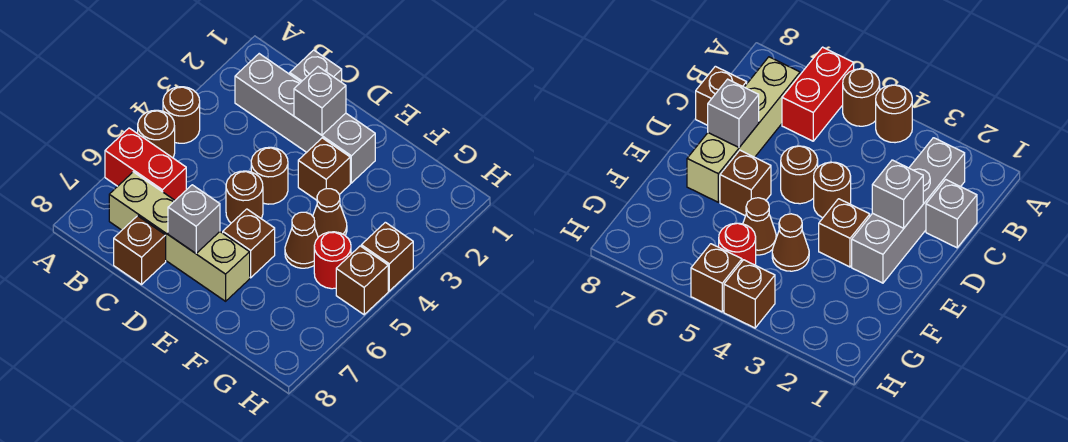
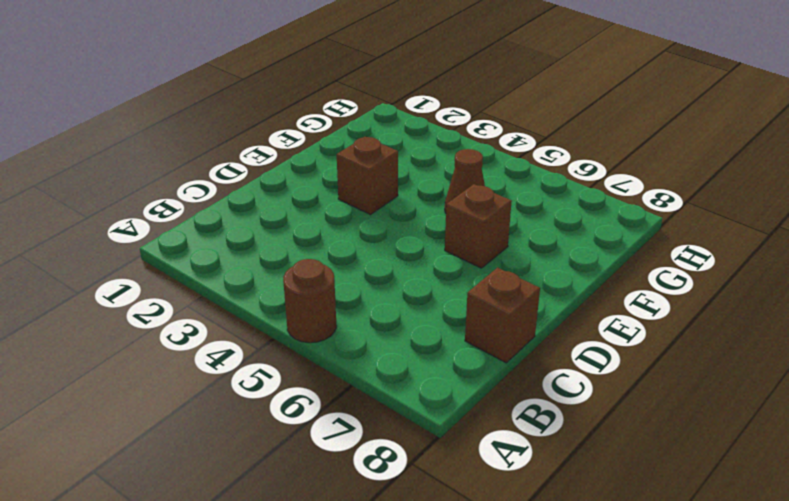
none -> brown round brick A4 level 1
none -> red brick A6:B6 level 1
none -> grey brick B2:E2 level 1

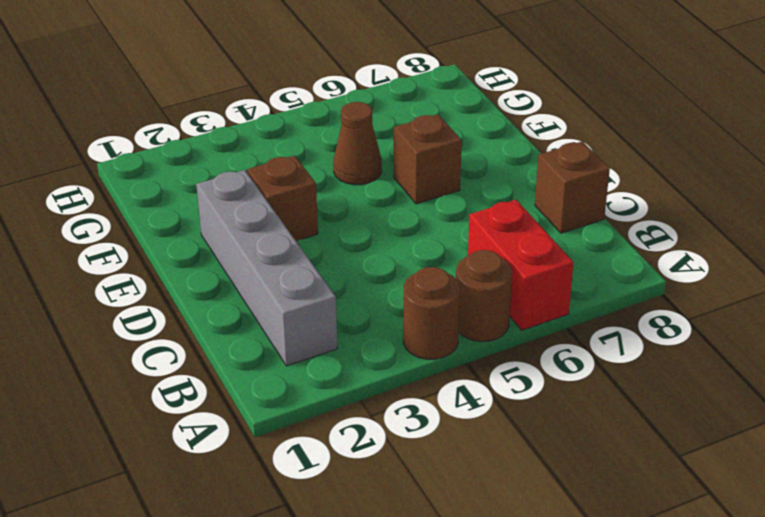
none -> tan brick B7:E7 level 1
none -> grey brick C1 level 1
none -> brown round brick D4 level 1

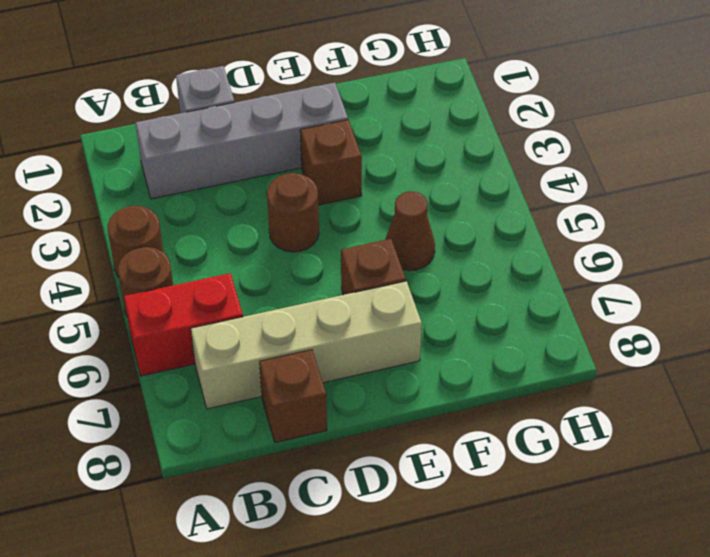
none -> brown round brick D5 level 1
none -> brown cone F4 level 1
none -> red round brick G5 level 1

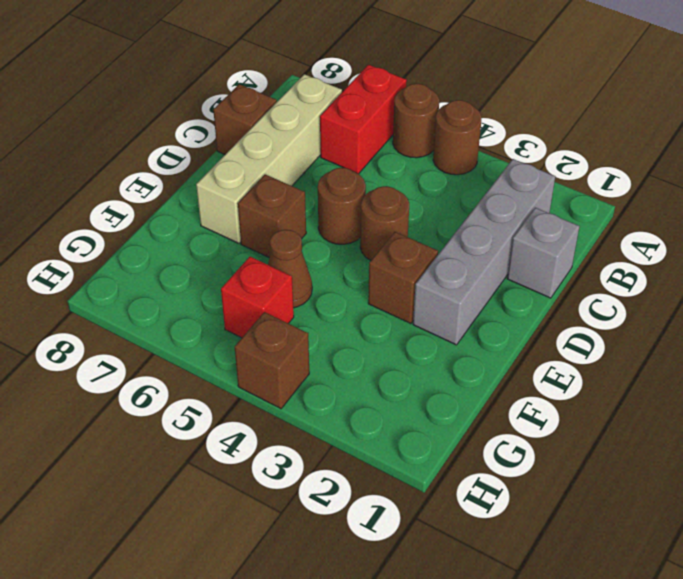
red brick G5 level 1 -> red round brick G5 level 1
none -> brown cone F4 level 1
none -> brown brick H5 level 1
none -> grey brick D2 level 2

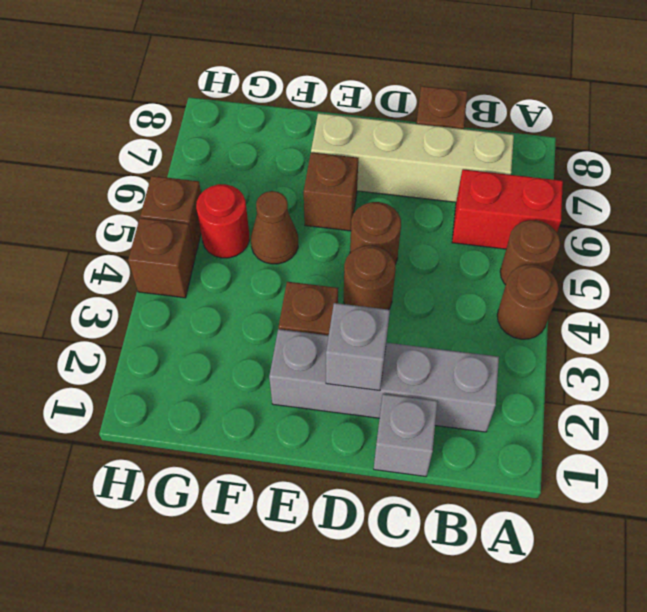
none -> brown cone F4 level 1
none -> grey brick D7 level 2

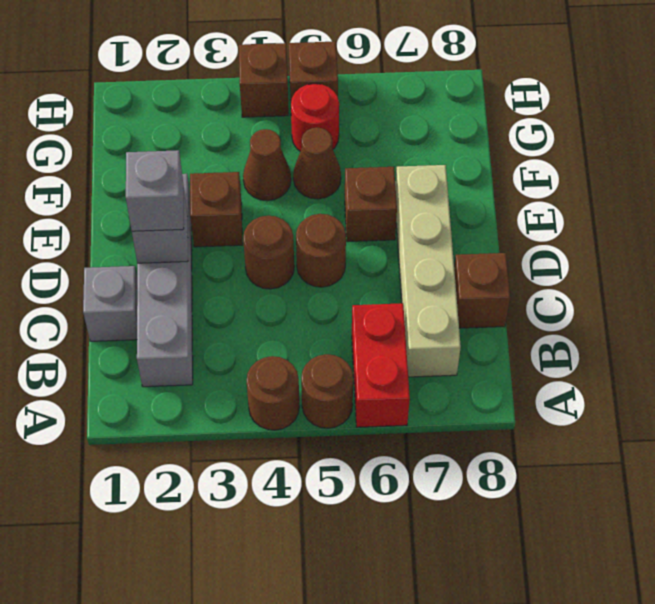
grey brick D2 level 3 -> grey brick D7 level 2

